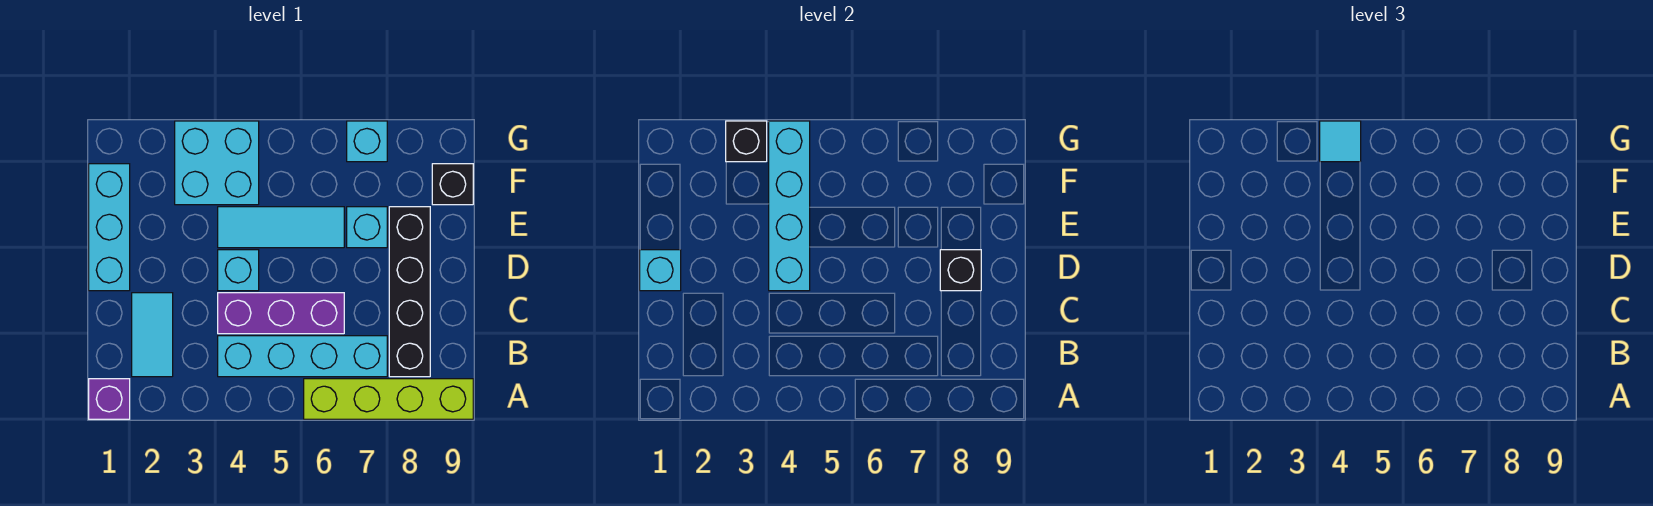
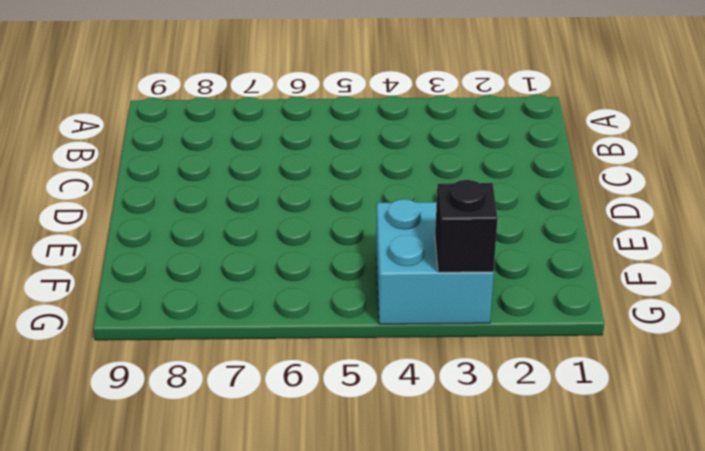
none -> purple brick A1 level 1
none -> lime brick A6:A9 level 1
none -> cyan tile B2:C2 level 1

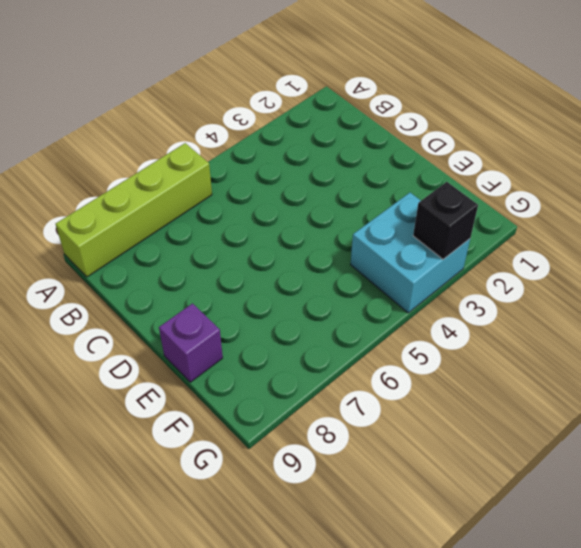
purple brick E9 level 1 -> purple brick A1 level 1
none -> cyan tile B2:C2 level 1
none -> cyan brick B4:B7 level 1
none -> black brick B8:E8 level 1

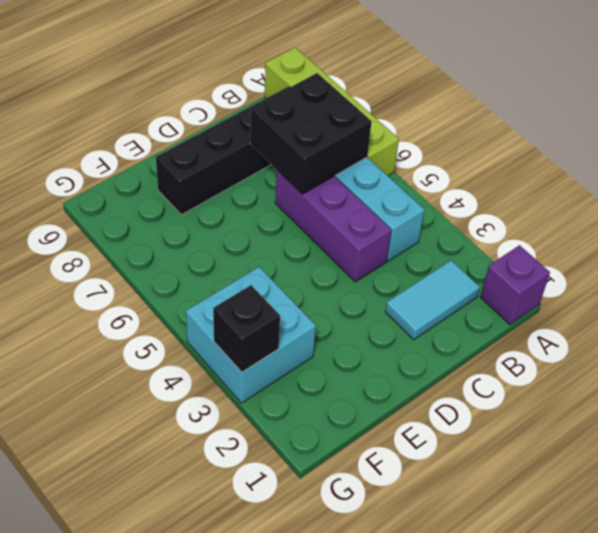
black brick B6:C7 level 2 -> none
none -> cyan brick D1:F1 level 1
none -> cyan brick D4 level 1
none -> cyan tile E4:E6 level 1

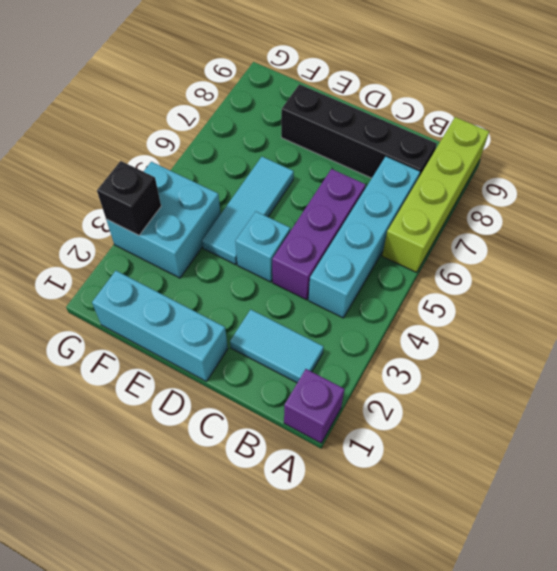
none -> cyan brick E7 level 1
none -> black brick F9 level 1
none -> cyan brick G7 level 1

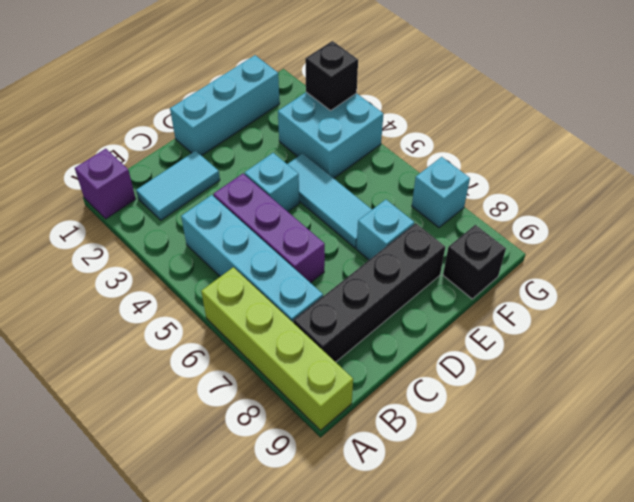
none -> cyan brick D1 level 2
none -> cyan brick D4:G4 level 2
none -> black brick D8 level 2

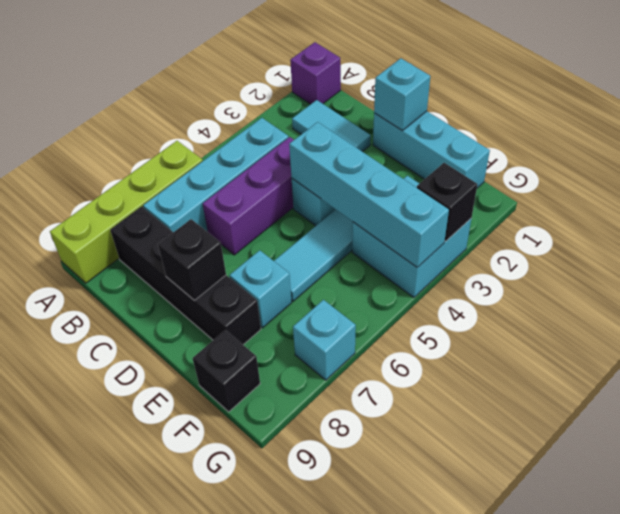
none -> cyan tile G4 level 3

